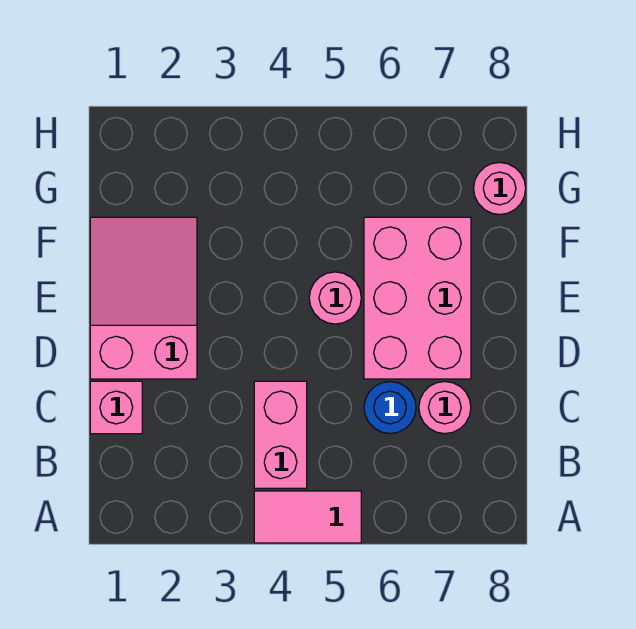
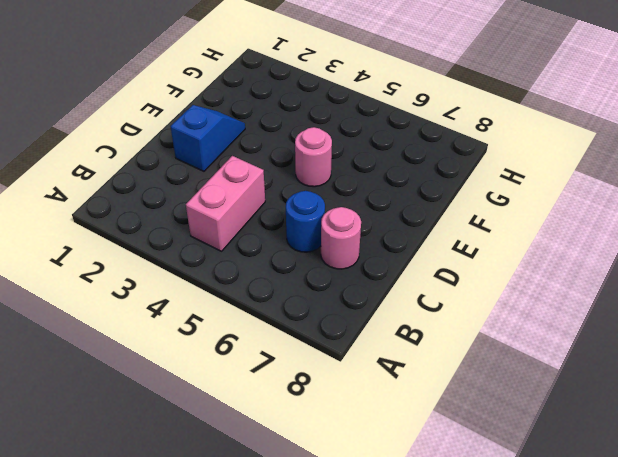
blue slope D2:E2 level 1 top D -> pink slope D1:F2 level 1 top D
none -> pink tile A4:A5 level 1
none -> pink brick C1 level 1

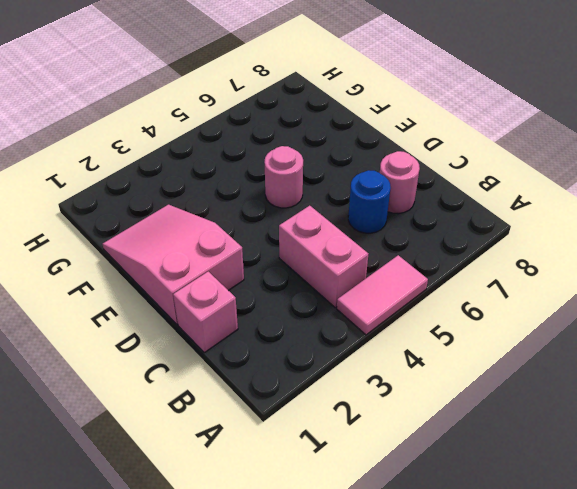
none -> pink brick D6:F7 level 1
none -> pink round brick G8 level 1

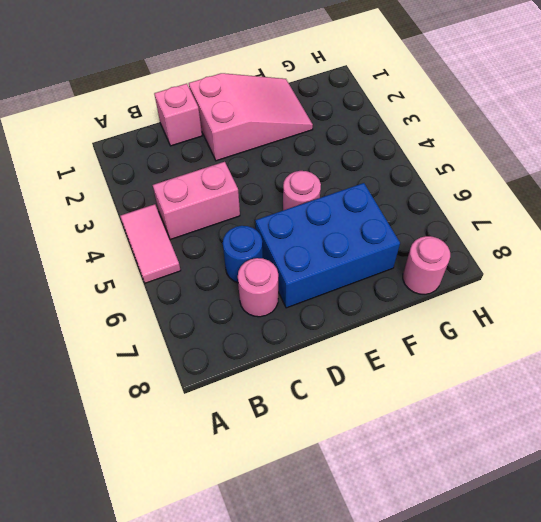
blue brick D6:F7 level 1 -> pink brick D6:F7 level 1

